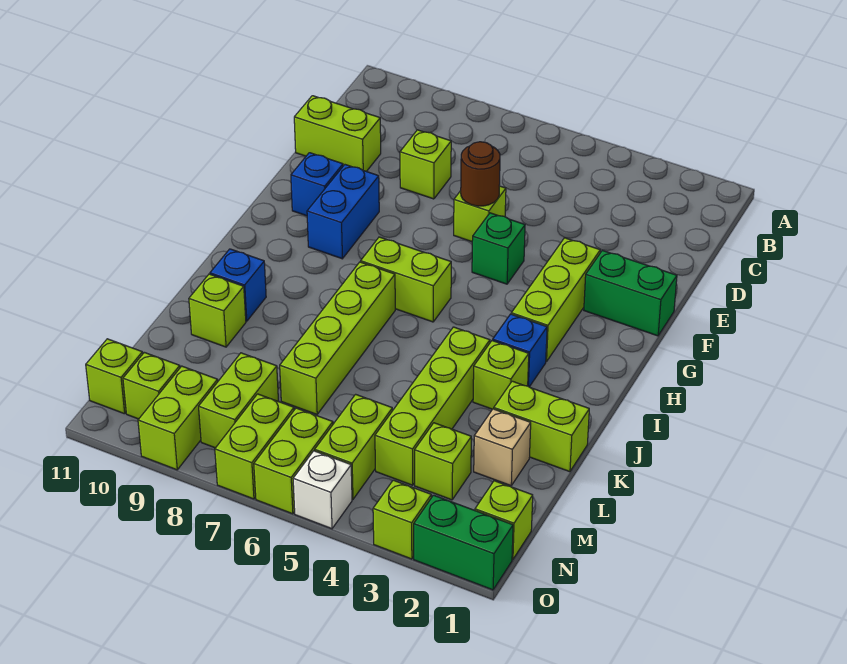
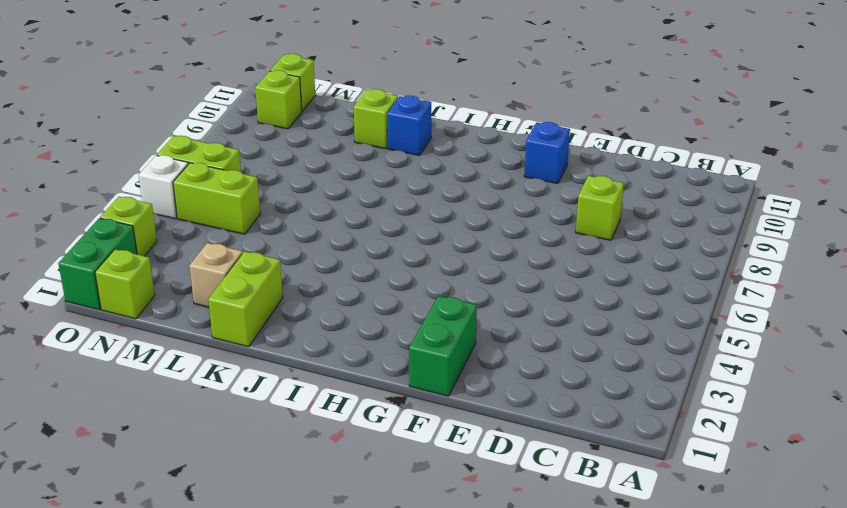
none -> lime brick D10:D11 level 1
none -> lime brick E6 level 1
none -> lime brick F3:H3 level 1
none -> green brick F5 level 1

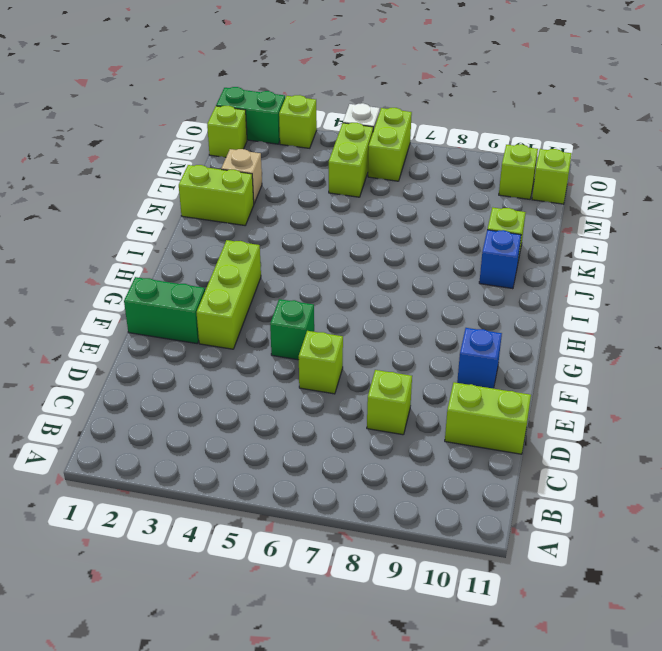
none -> blue brick F9:G9 level 1
none -> lime brick H6:H7 level 1
none -> blue brick I3 level 1
none -> lime brick I7:L7 level 1

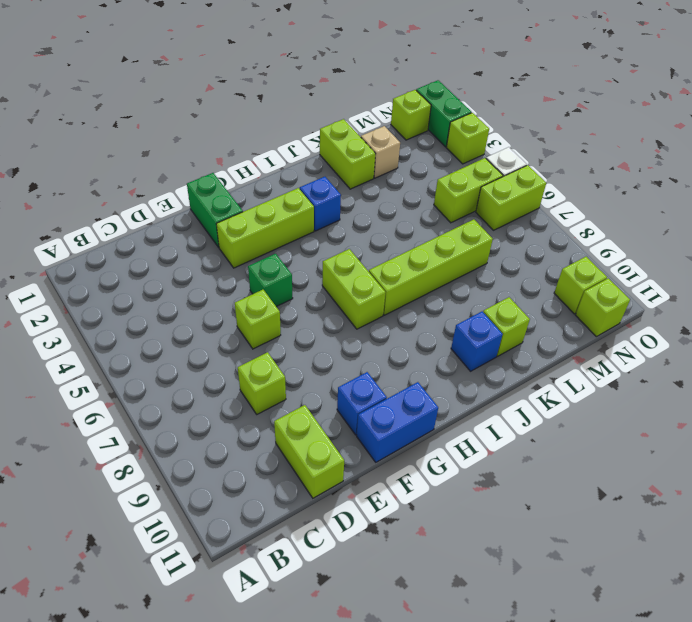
blue brick F11:G11 level 1 -> blue brick F9:G9 level 1
none -> lime brick J3 level 1
none -> lime brick J4:M4 level 1
none -> lime brick M3 level 1
none -> lime brick M8:N8 level 1

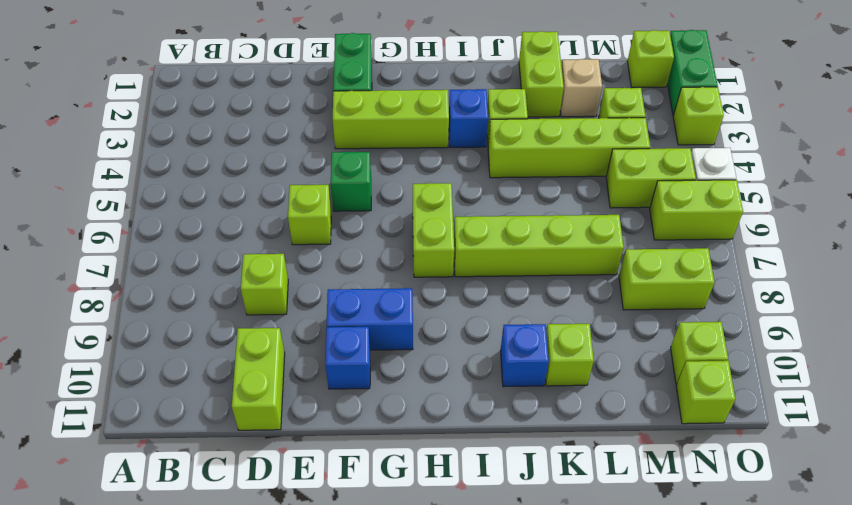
none -> lime brick N7:O7 level 1
none -> lime brick N9:O9 level 1
none -> brown round brick E6 level 2

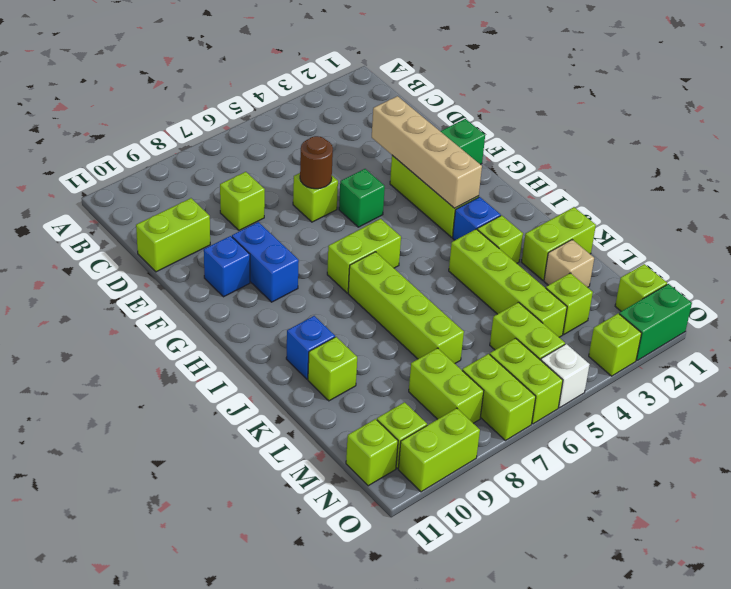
tan brick E3:H3 level 2 -> none
lime brick O9:O10 level 1 -> lime brick N9:O9 level 1

